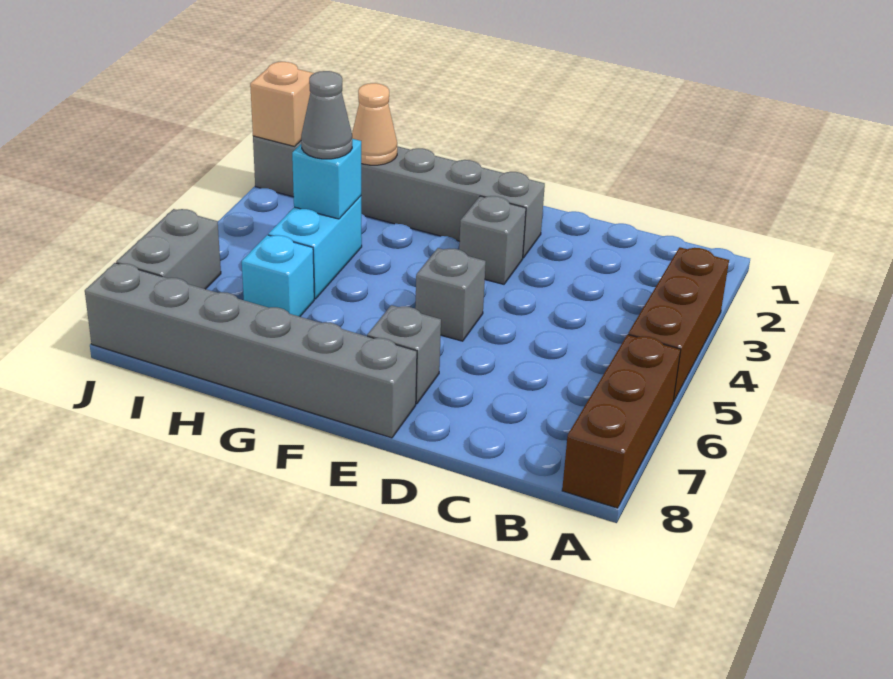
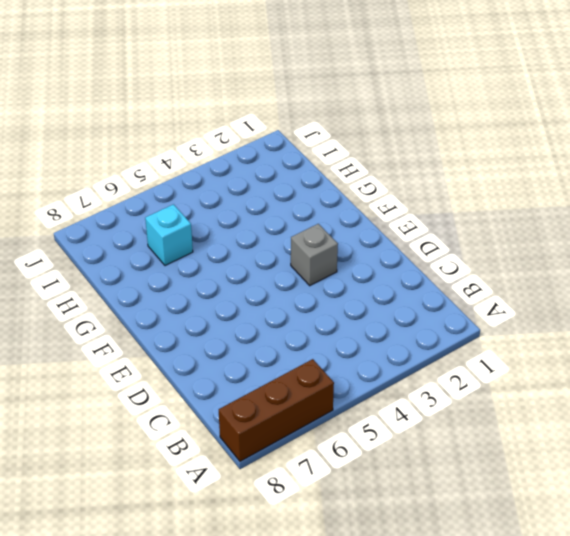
none -> brown brick A3:A5 level 1
none -> grey brick E2:J2 level 1
none -> grey brick E5 level 1

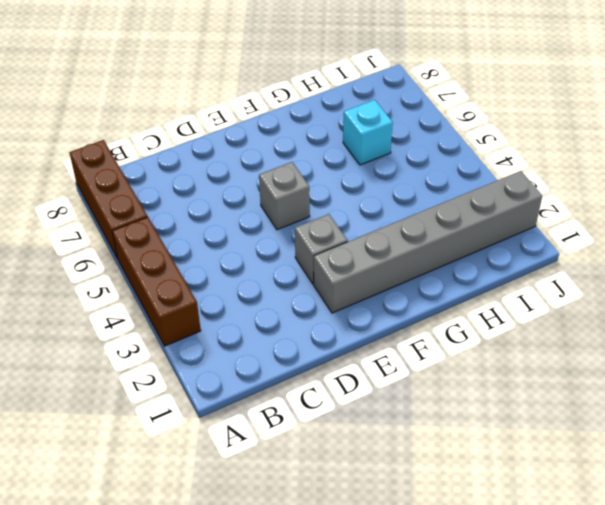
none -> grey brick E7 level 1
none -> grey brick E8:J8 level 1
none -> cyan brick H4:H5 level 1

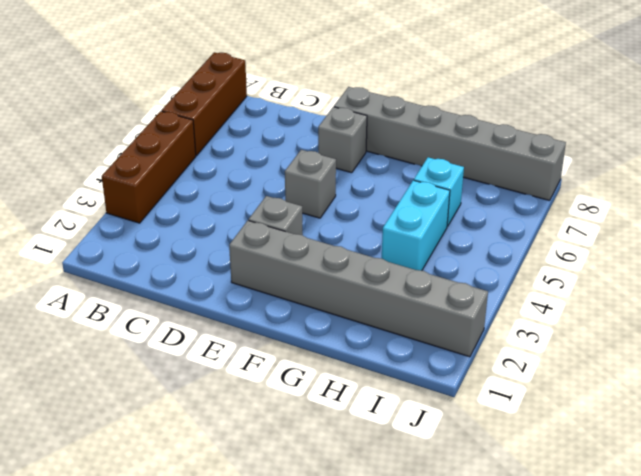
none -> grey brick J6:J7 level 1
none -> tan cone H2 level 2
none -> cyan brick H4 level 2

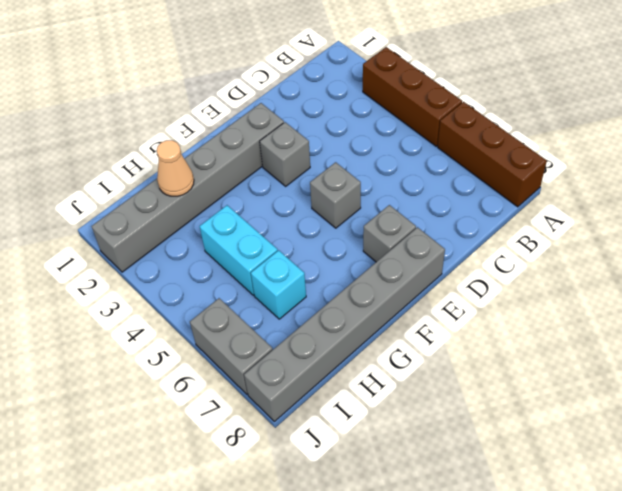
none -> cyan brick H4 level 2
none -> tan brick J2 level 2
none -> grey cone H4 level 3

